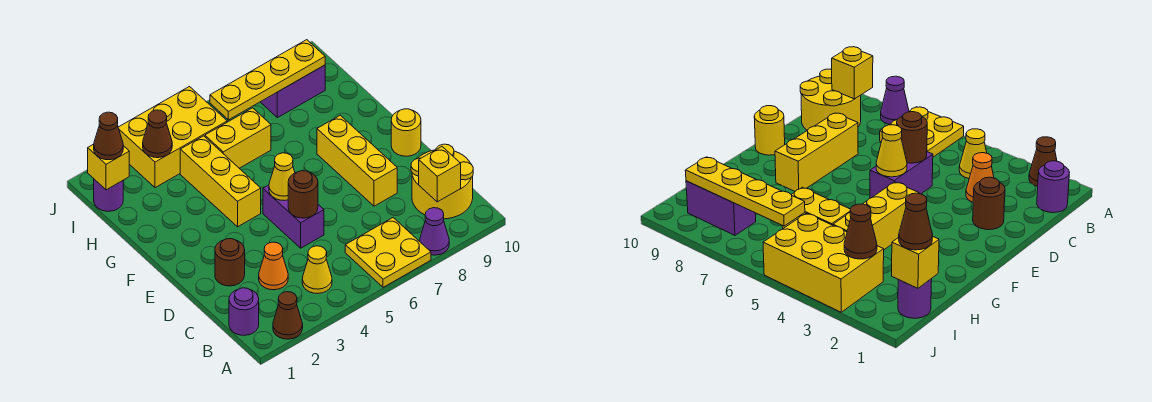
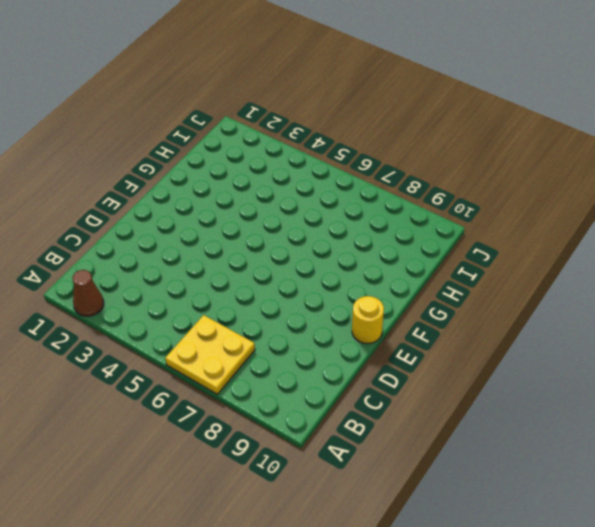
none -> purple cone A8 level 1
none -> purple round brick B1 level 1
none -> yellow cone B4 level 1

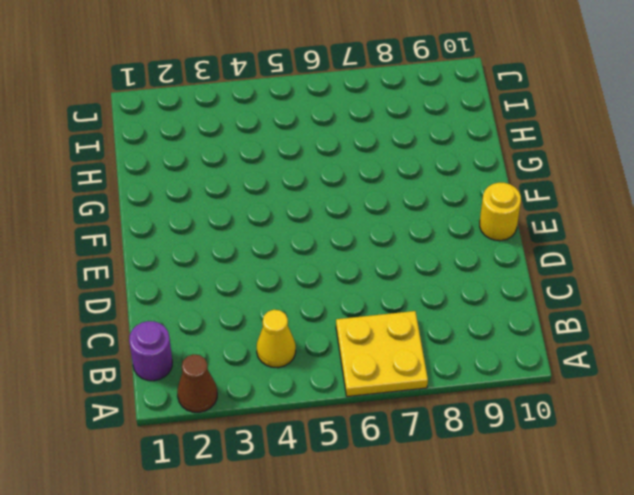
none -> purple cone A8 level 1
none -> yellow round brick B9:C10 level 1
none -> orange cone C3 level 1

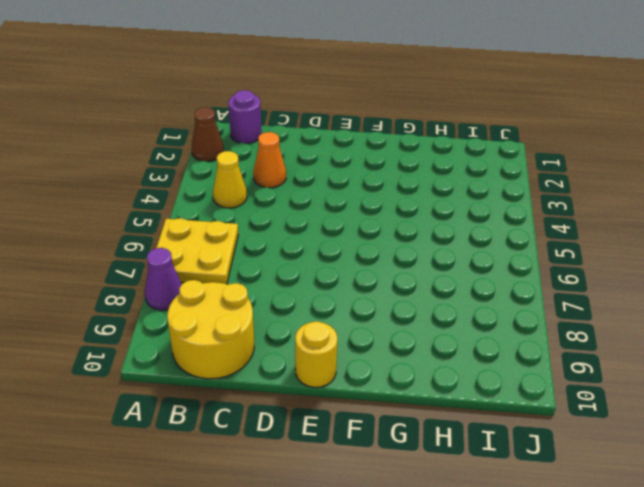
none -> brown round brick D2 level 1
none -> purple brick D5:E5 level 1
none -> yellow brick D8:F8 level 1

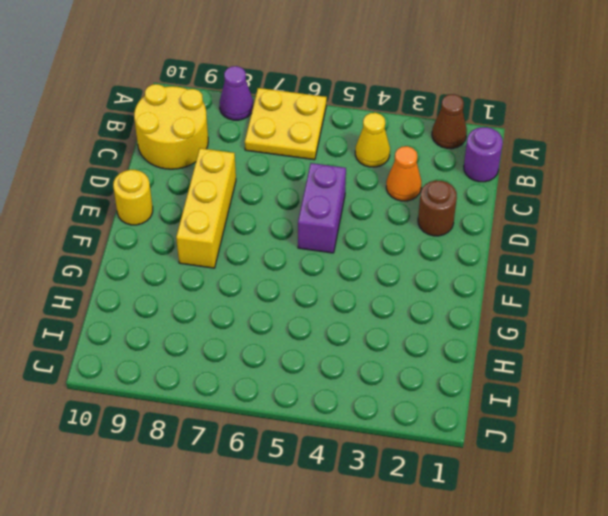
none -> yellow brick F4:H4 level 1
none -> yellow brick H5:H6 level 1
none -> purple round brick I1 level 1

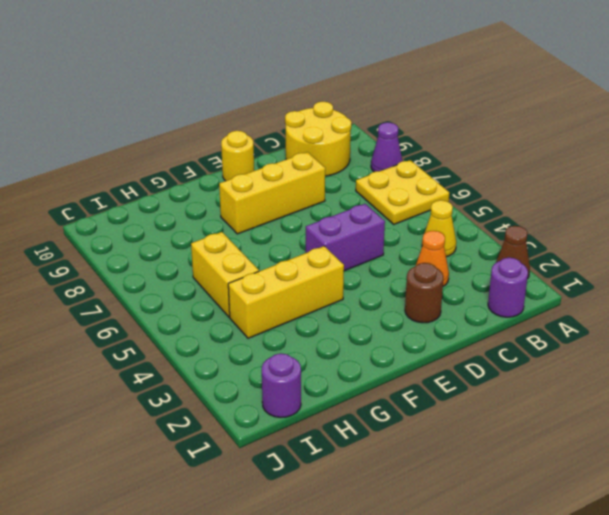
none -> yellow brick I3:J5 level 1
none -> purple brick I8:I9 level 1
none -> yellow brick B9 level 2

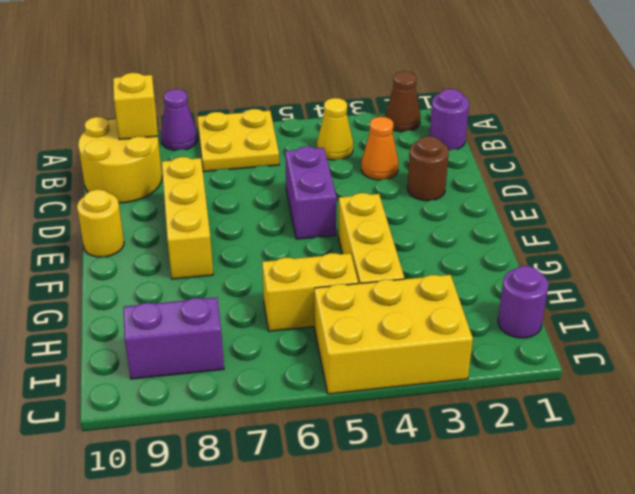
none -> brown round brick D5 level 2
none -> yellow cone E5 level 2
none -> yellow brick I1 level 2

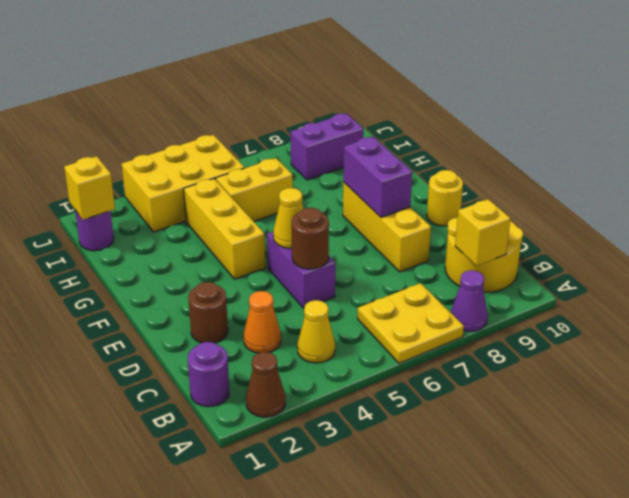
purple brick E8:F8 level 2 -> none
none -> brown cone I3 level 2
none -> yellow plate I6:I9 level 2
none -> brown cone I1 level 3

